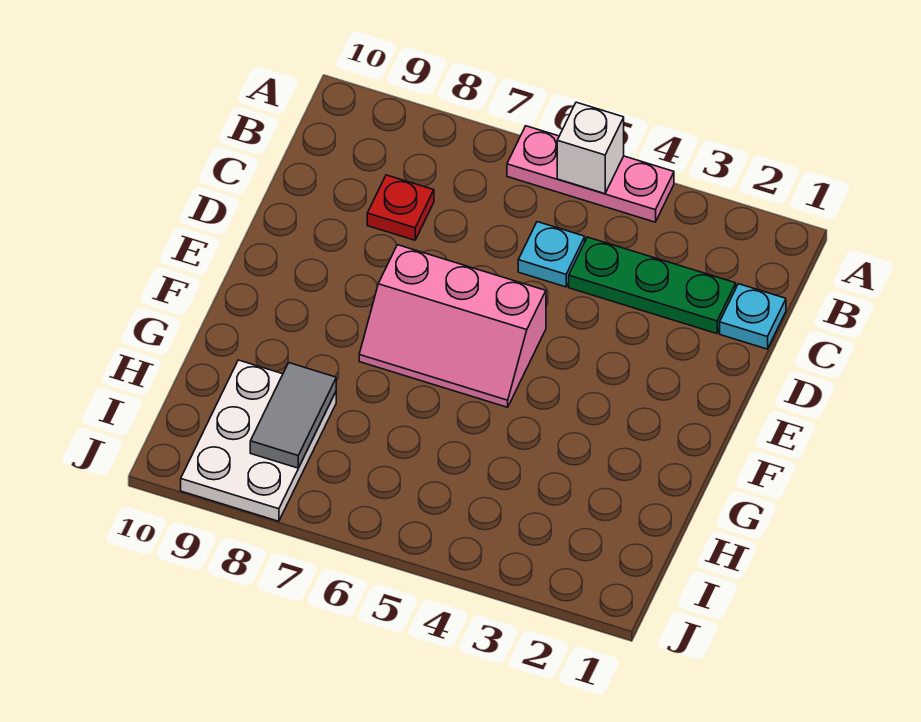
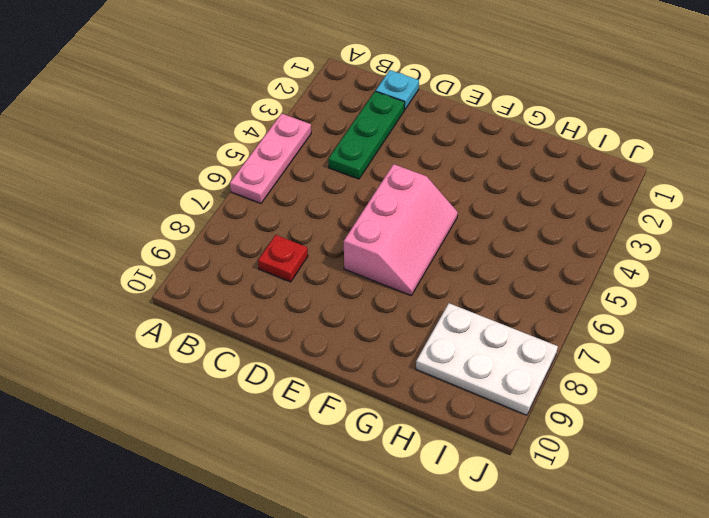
none -> cyan plate C5 level 1
none -> white brick A5 level 2

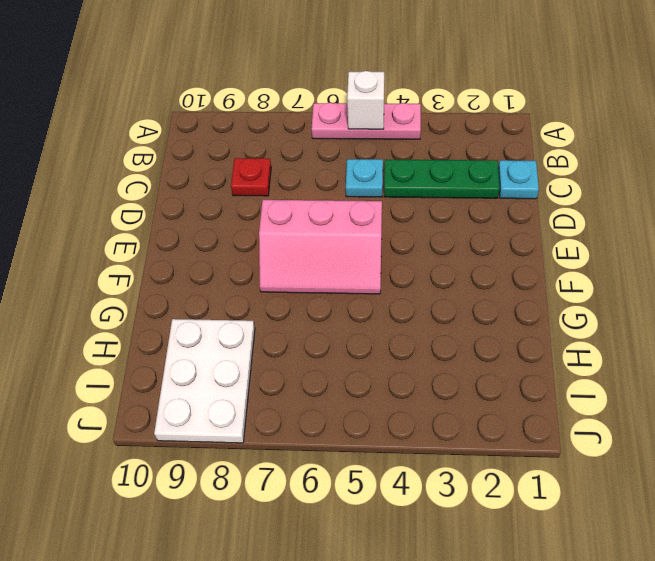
none -> grey tile H8:I8 level 2

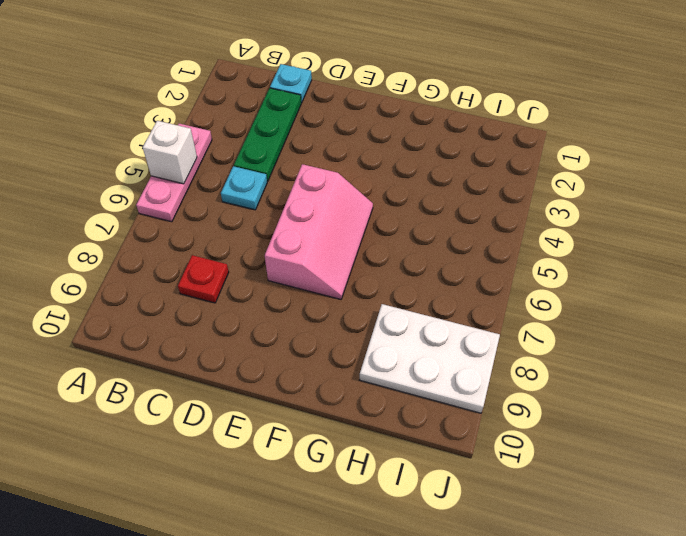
none -> grey tile H8:I8 level 2

